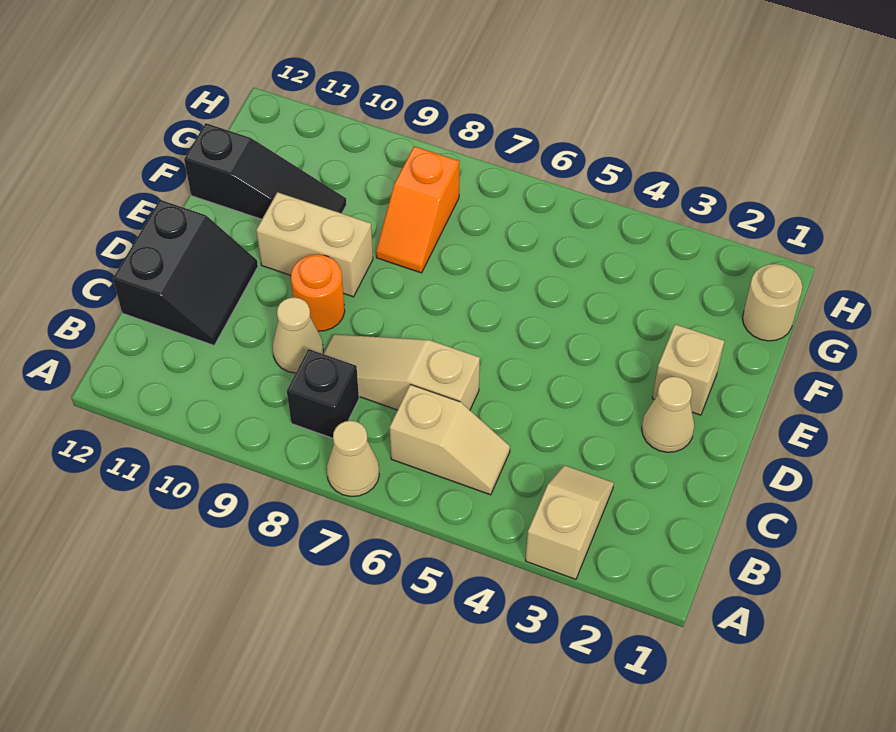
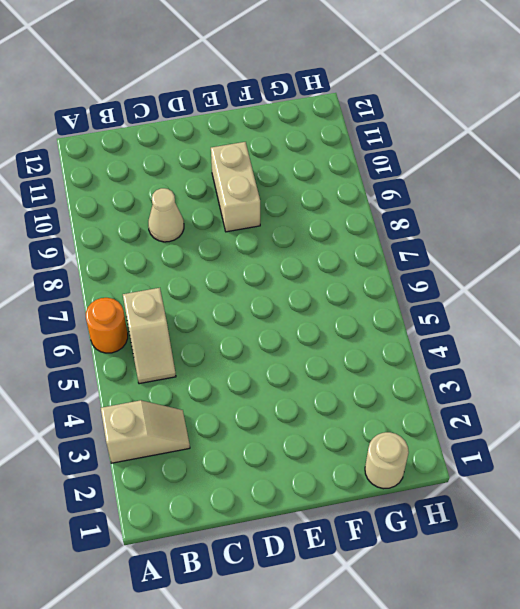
orange round brick A6 level 1 -> orange round brick D9 level 1
none -> tan cone A7 level 1
none -> black brick B8 level 1
none -> tan slope C6:C8 level 1 top 6

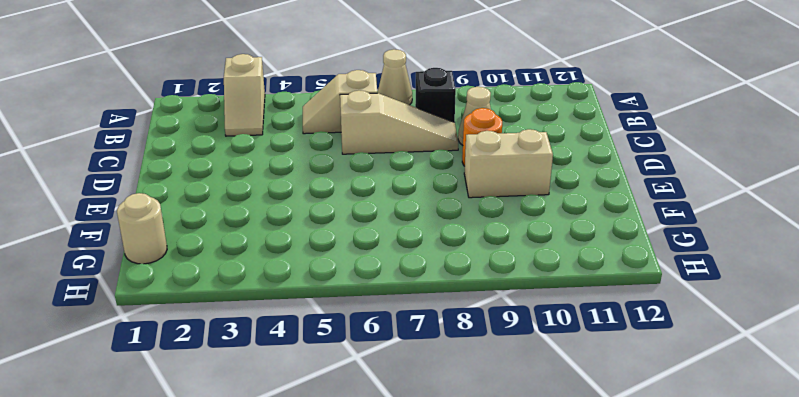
none -> black slope C11:D12 level 1 top 12
none -> tan cone D2 level 1
none -> tan brick E2 level 1

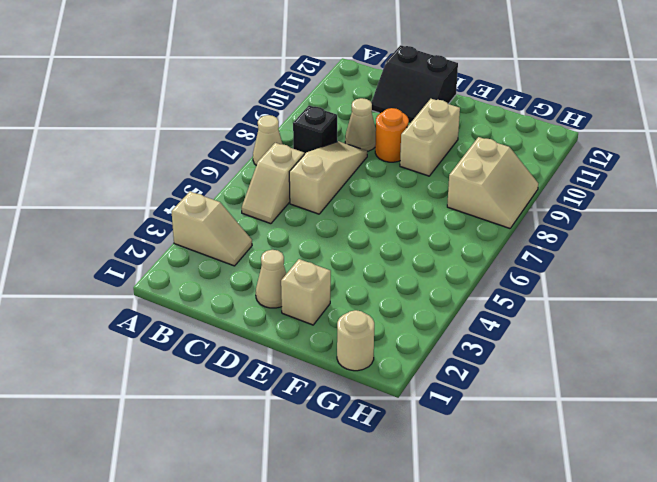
tan slope G8:H9 level 1 top G -> orange slope F8:G8 level 1 top G
none -> black slope F10:F12 level 1 top 12

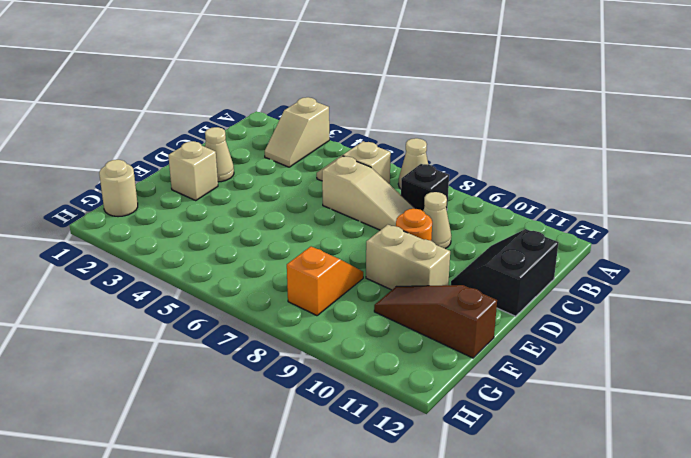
brown slope F10:F12 level 1 top 12 -> black slope F10:F12 level 1 top 12

